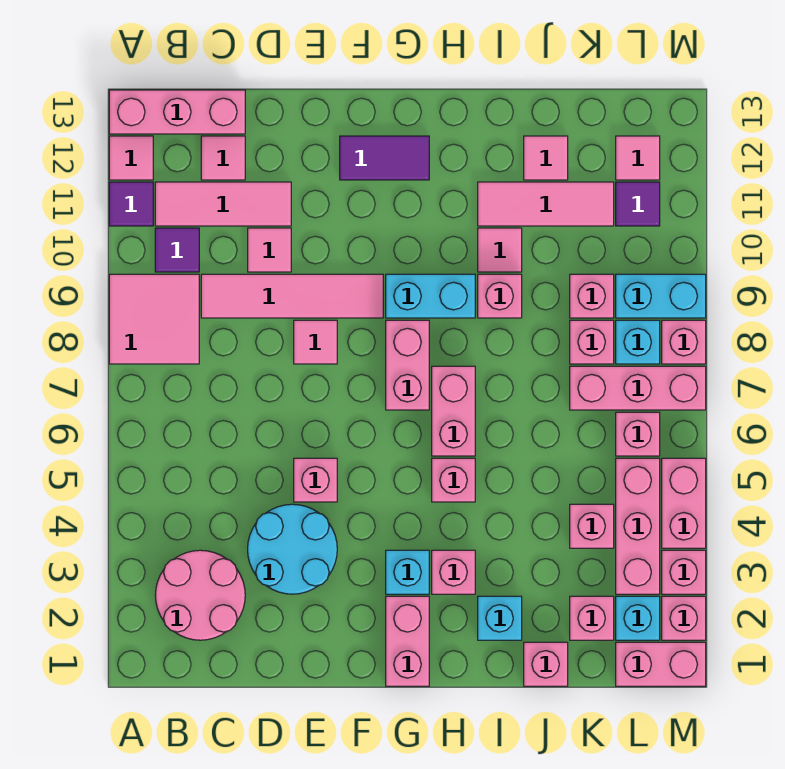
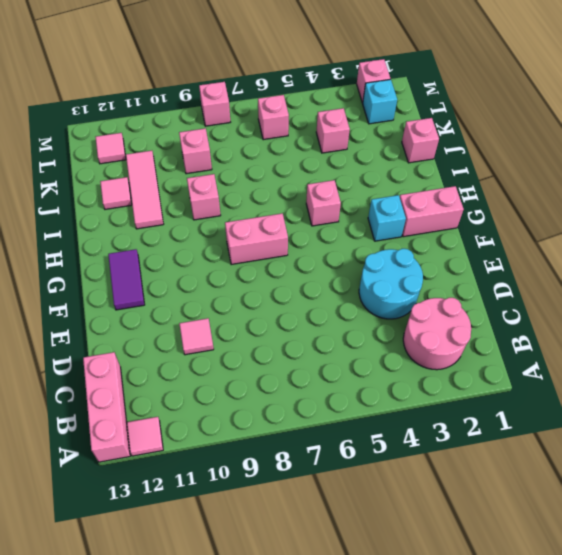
none -> pink tile A8:B9 level 1
none -> purple tile A11 level 1
none -> purple tile B10 level 1
none -> pink tile B11:D11 level 1

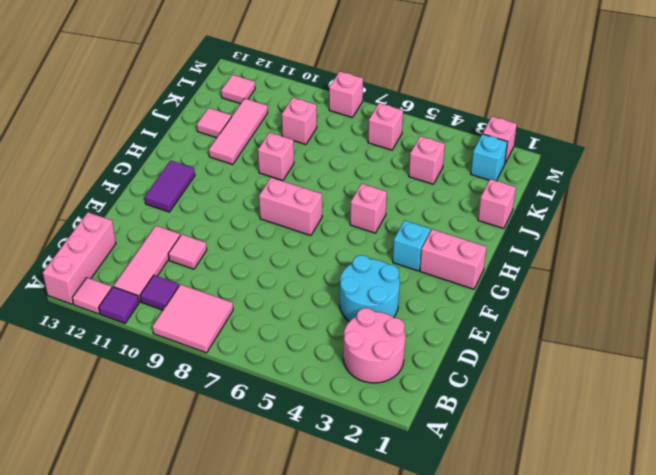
none -> pink tile C9:F9 level 1
none -> pink tile C12 level 1
none -> pink brick E5 level 1
none -> pink tile E8 level 1

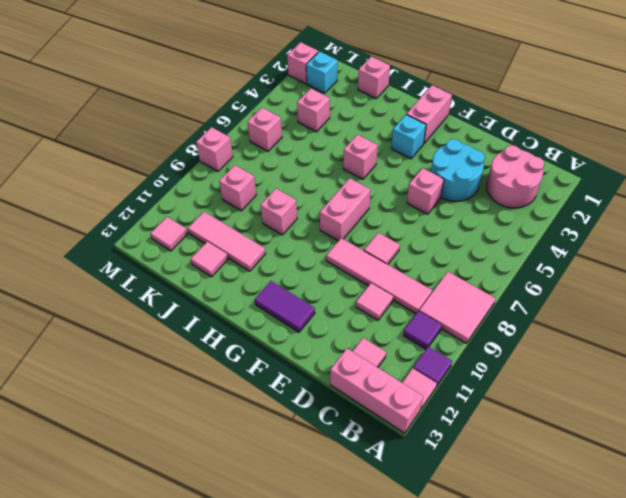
none -> pink tile B11:D11 level 1
none -> cyan brick G9:H9 level 1
none -> pink brick H3 level 1
none -> pink brick H6:H7 level 1

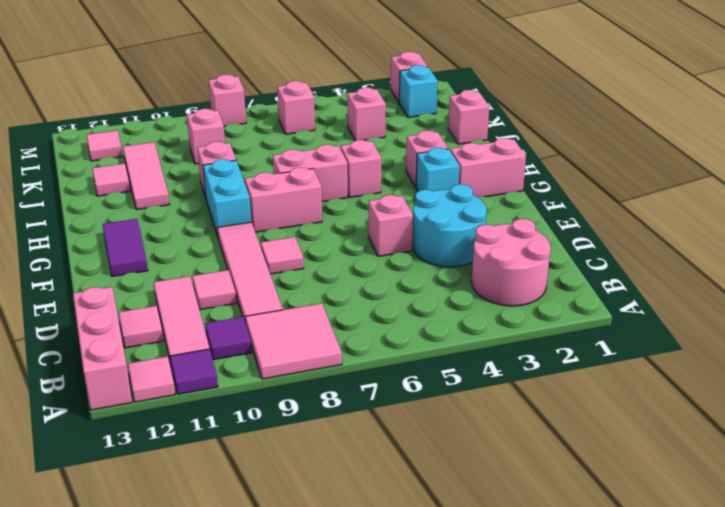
none -> cyan brick I2 level 1
none -> pink tile I10 level 1
none -> pink brick K2 level 1
none -> pink brick K7:M7 level 1

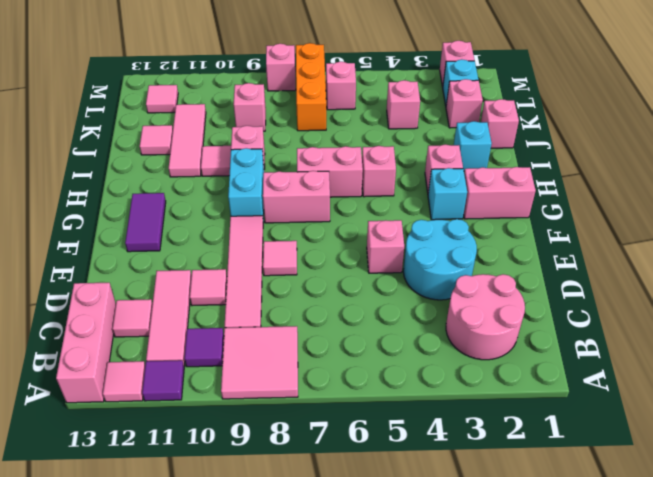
orange brick K7:M7 level 1 -> pink brick K7:M7 level 1
none -> pink brick K8 level 1
none -> pink brick L1:M1 level 1
none -> pink brick L3:L5 level 1
none -> cyan brick L8 level 1

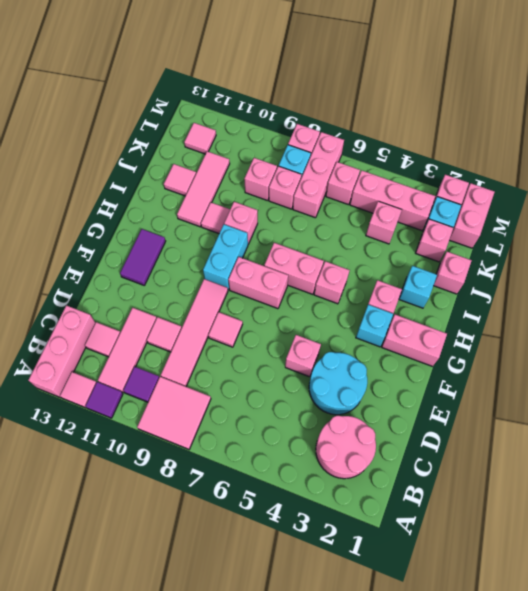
none -> cyan brick L9:M9 level 1
none -> purple tile L11 level 1
none -> pink brick M3 level 1
none -> pink brick M4:M5 level 1

